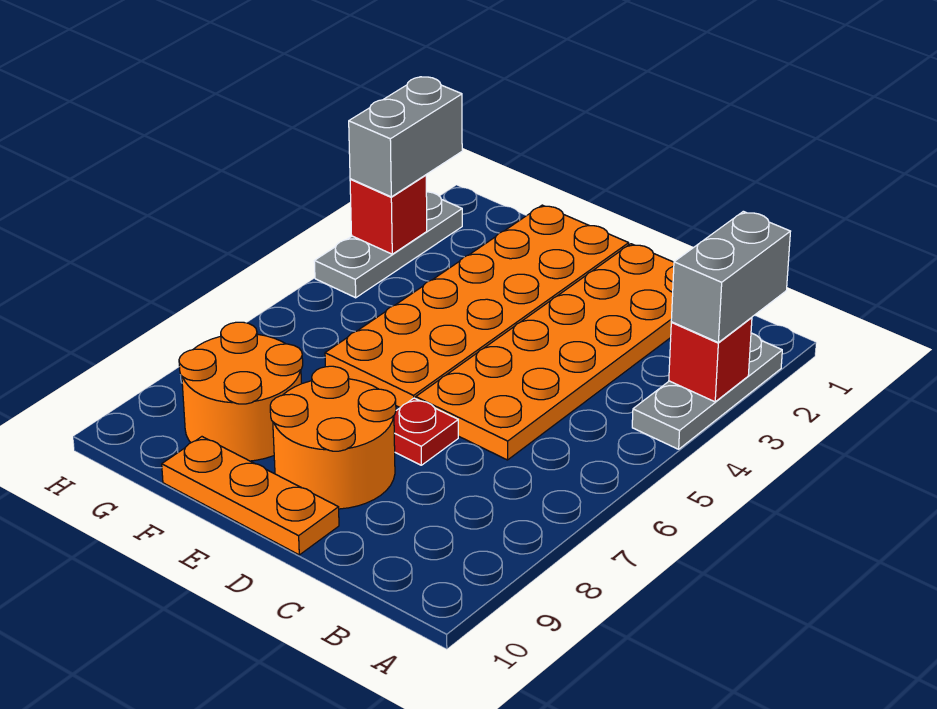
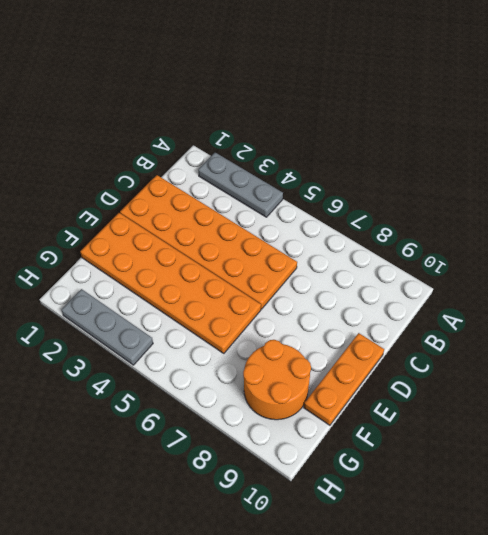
none -> red plate D7 level 1
none -> orange round brick D8:E9 level 1
none -> red brick A3 level 2

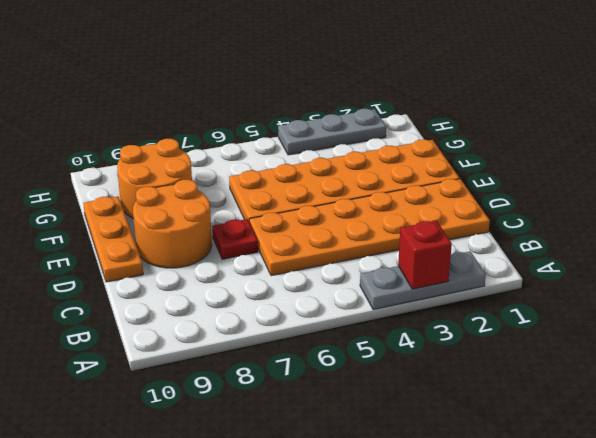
none -> red brick H3 level 2
none -> grey brick A2:A3 level 3
none -> grey brick H2:H3 level 3

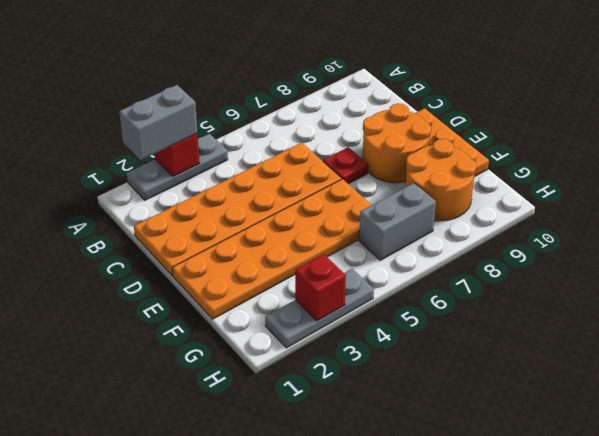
grey brick G6:G7 level 1 -> grey brick H2:H3 level 3

